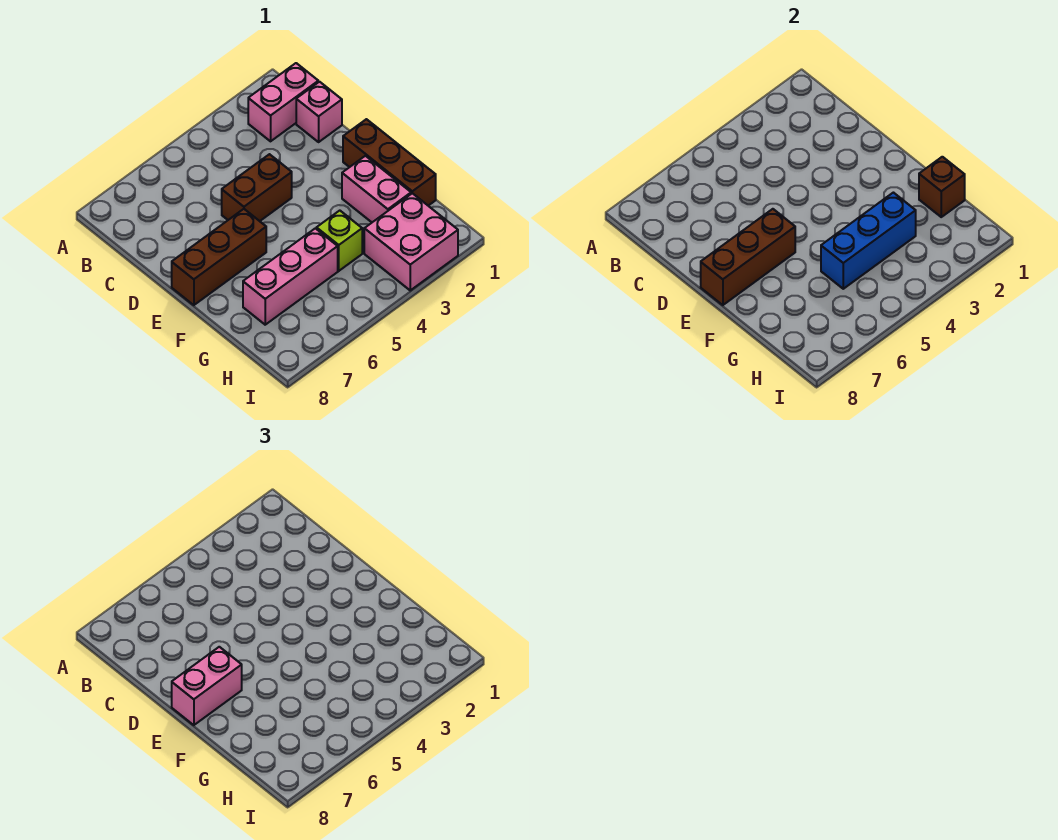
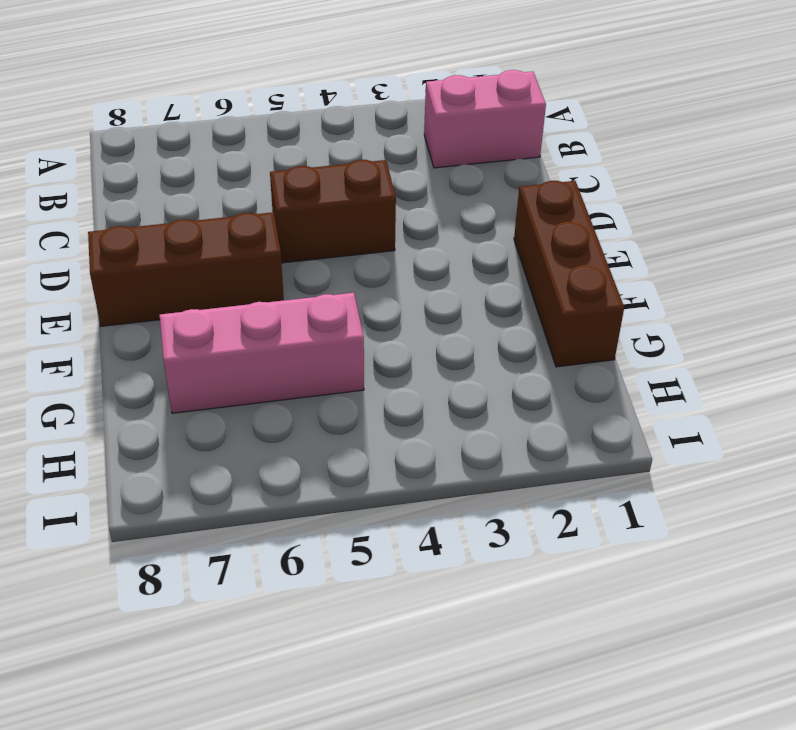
none -> pink brick C1 level 1
none -> pink brick F2:G2 level 1
none -> lime brick G4 level 1

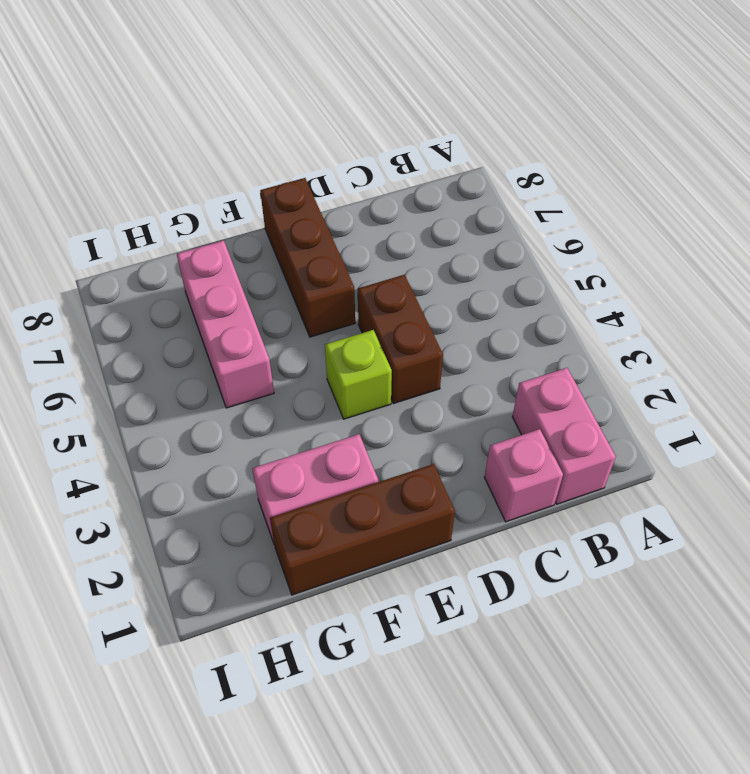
lime brick E4 level 1 -> lime brick G4 level 1
none -> pink brick H2:I3 level 1
none -> brown brick E6:E8 level 2
none -> brown brick G1 level 2

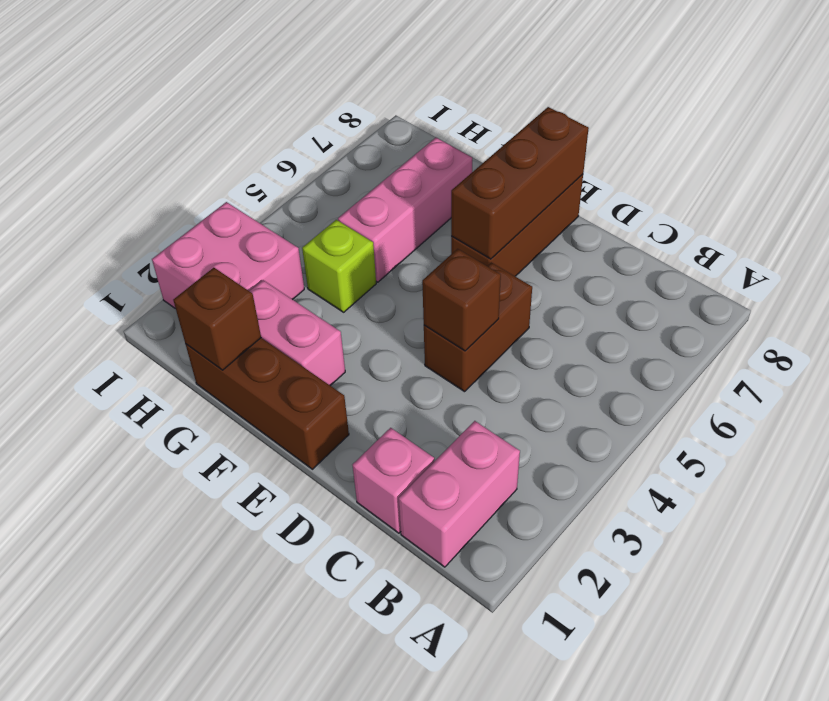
brown brick D4 level 2 -> none
none -> blue brick G3:G5 level 2
none -> pink brick E7:E8 level 3

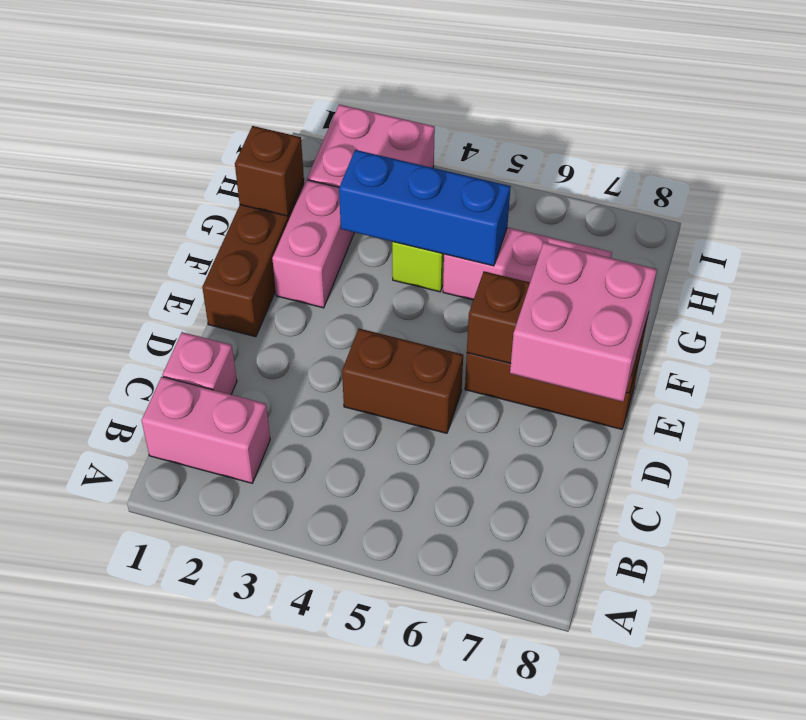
pink brick D7:E8 level 3 -> pink brick E7:E8 level 3

